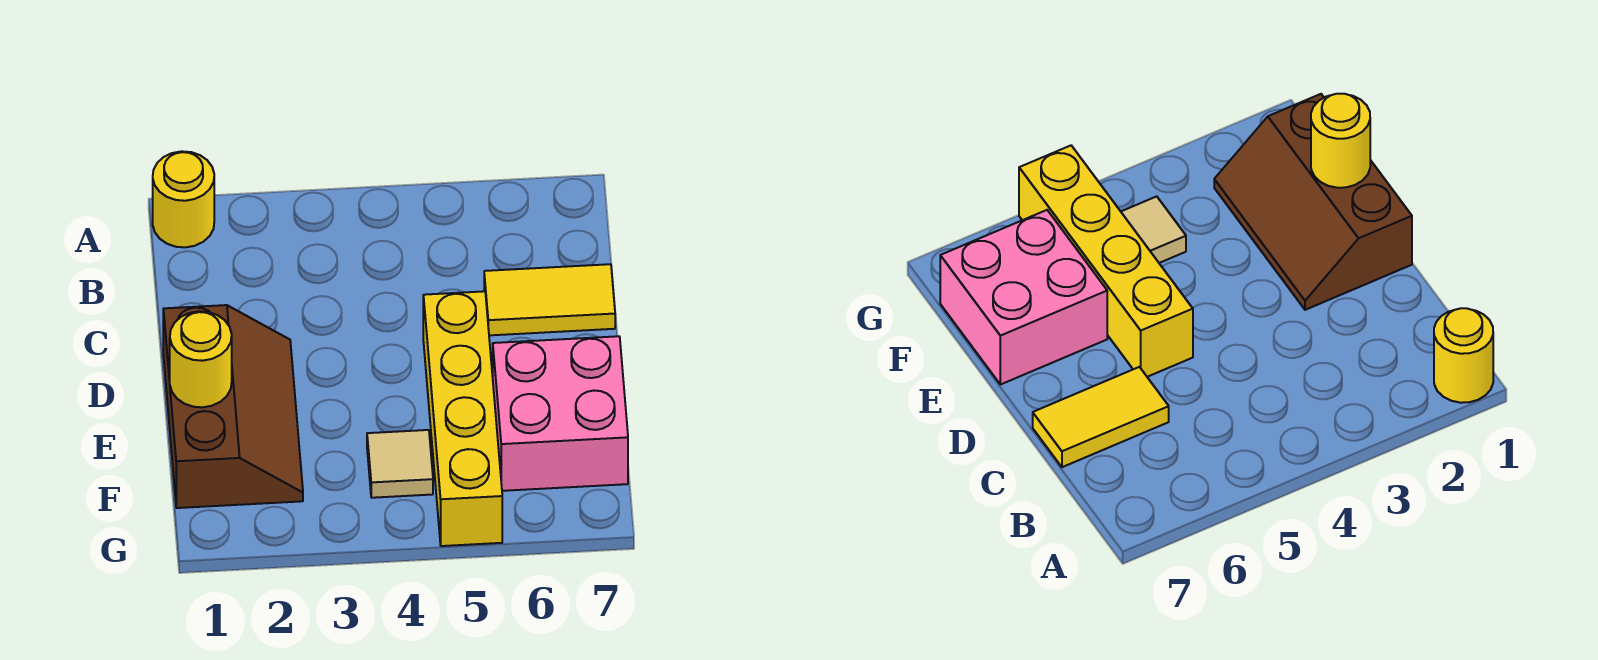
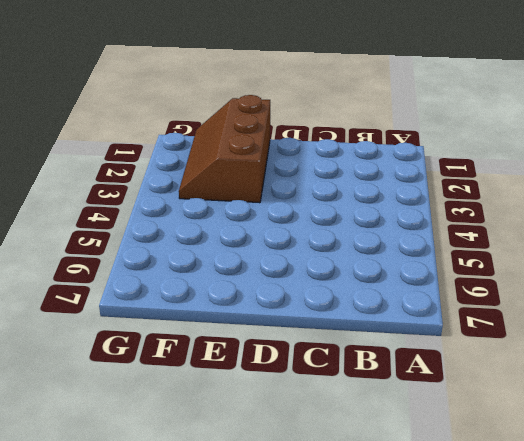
brown slope E1:F3 level 1 top E -> brown slope D1:F2 level 1 top 1
none -> yellow round brick A1 level 1
none -> yellow tile C6:C7 level 1

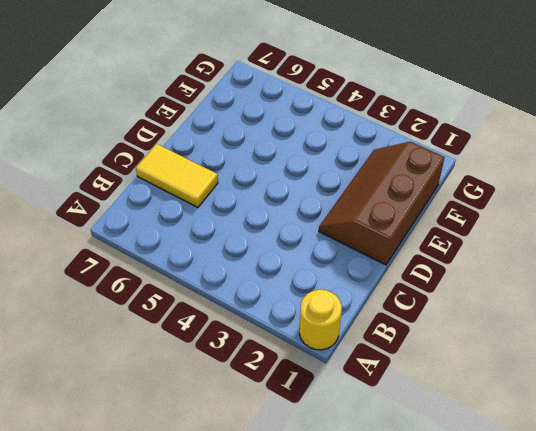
none -> yellow brick D5:G5 level 1
none -> pink brick E6:F7 level 1

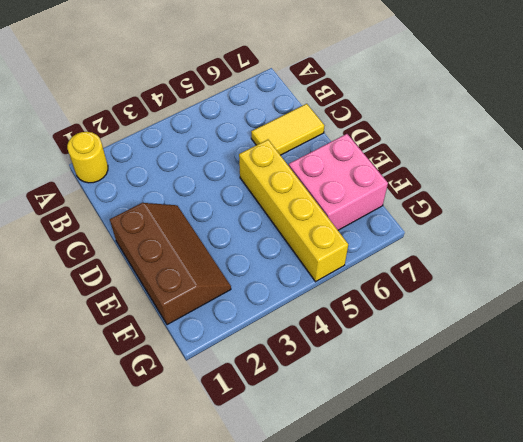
none -> tan tile F4 level 1
none -> yellow round brick E1 level 2

